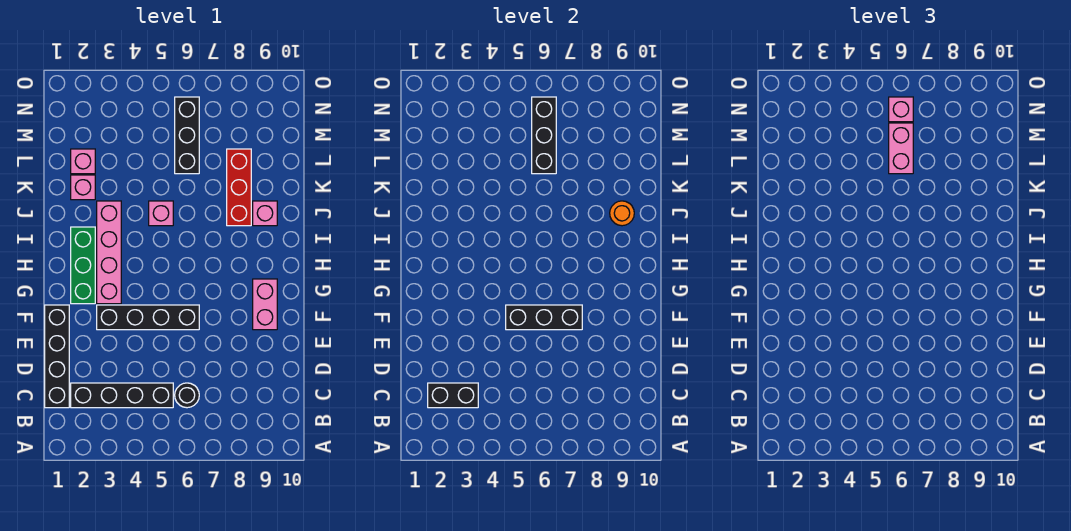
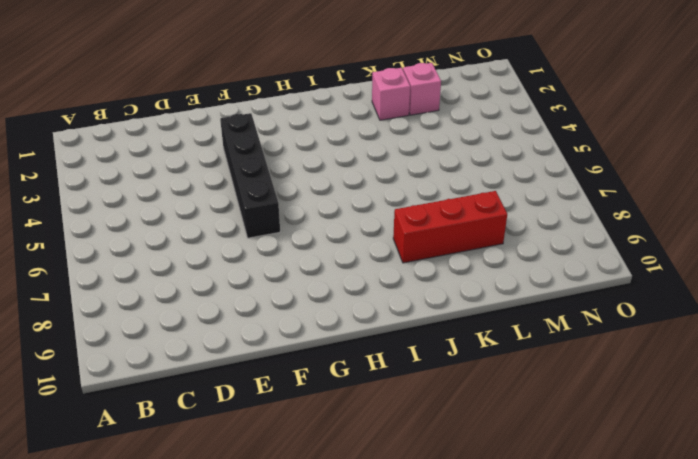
none -> black brick C1:F1 level 1
none -> black brick C2:C5 level 1
none -> black round brick C6 level 1

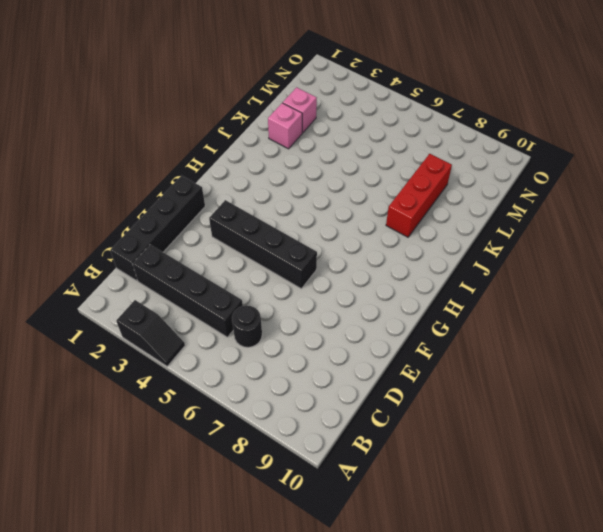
black slope A3:A4 level 1 top 3 -> none
none -> pink brick F9:G9 level 1
none -> green brick G2:I2 level 1
none -> pink brick G3:J3 level 1

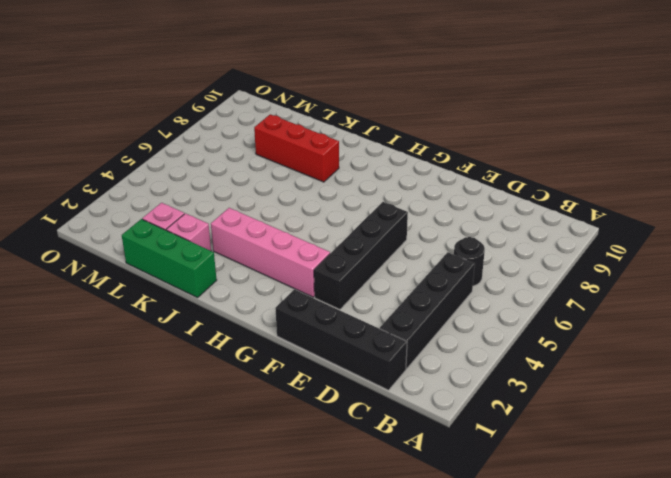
green brick J1:L1 level 1 -> green brick G2:I2 level 1
none -> pink brick F9:G9 level 1
none -> pink brick J5 level 1
none -> pink brick J9 level 1

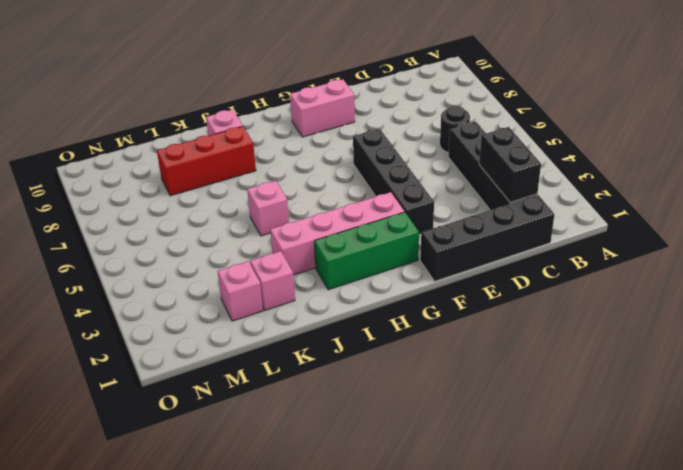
none -> black brick L6:N6 level 1
none -> black brick F5:F7 level 2
none -> orange round brick J9 level 2

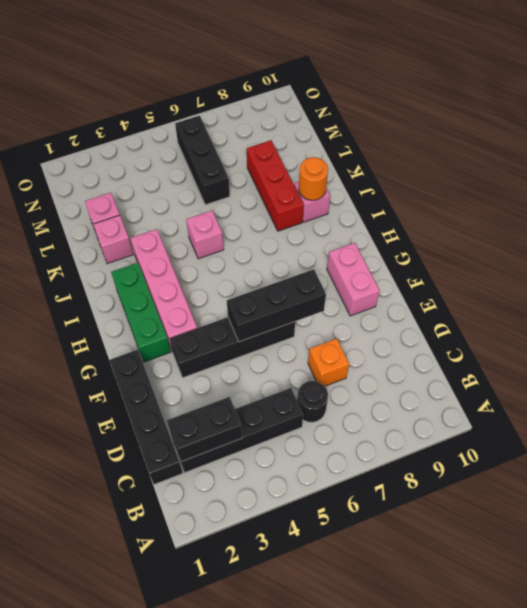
orange brick D7 level 1 -> none
none -> black brick L6:N6 level 2
none -> pink brick L6:M6 level 3
none -> pink brick N6 level 3

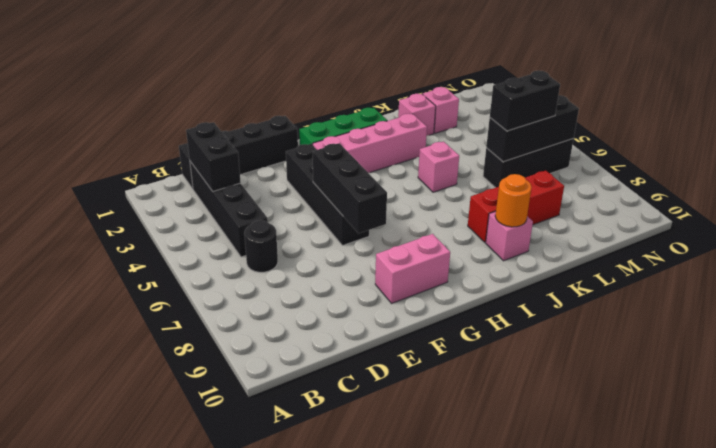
black brick L6:M6 level 3 -> pink brick L6:M6 level 3
none -> pink brick N6 level 3

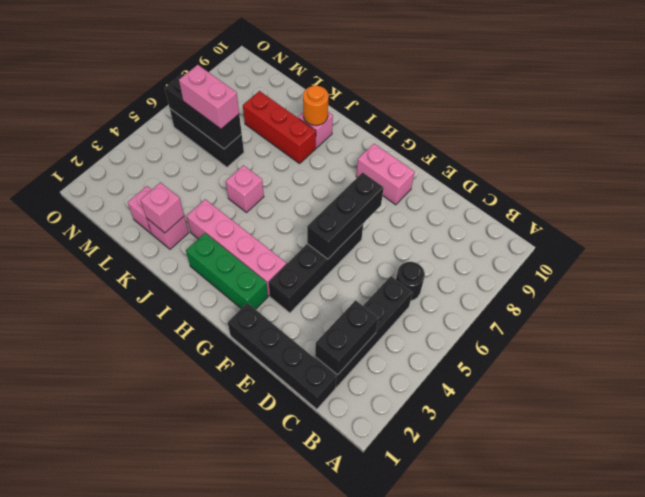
pink brick K2 level 2 -> pink brick N6 level 3

